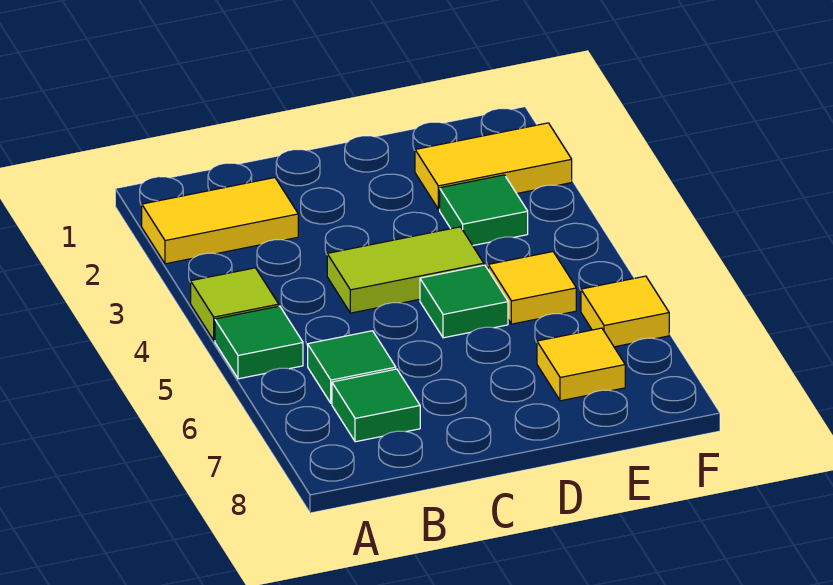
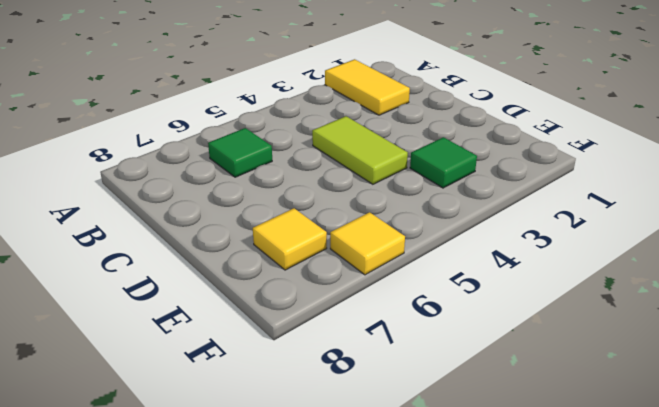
none -> lime tile A4 level 1
none -> green tile A5 level 1
none -> green tile B7 level 1

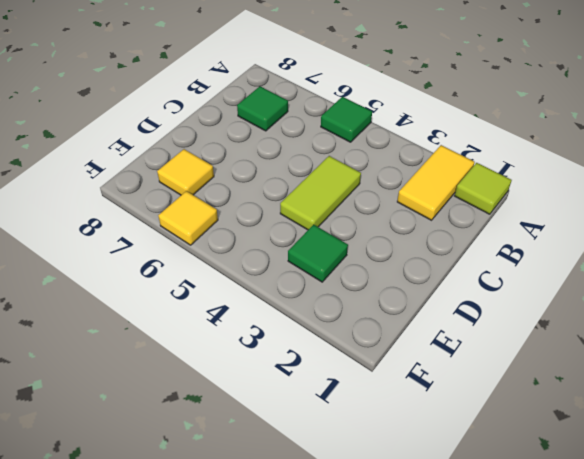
lime tile A1 level 1 -> lime tile A4 level 1
none -> green tile B6 level 1
none -> green tile D5 level 1
none -> yellow tile E2:F2 level 1

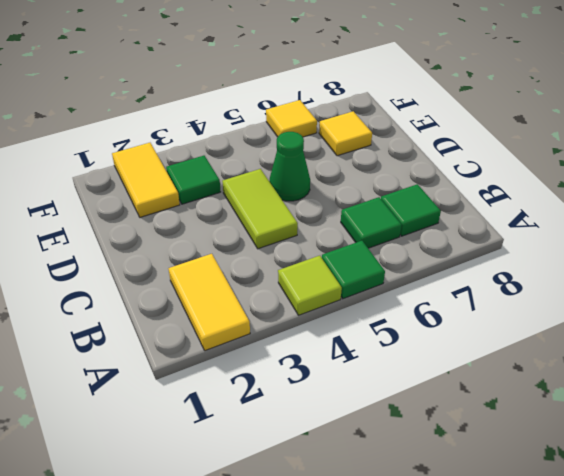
green cone D5 level 1 -> green tile D5 level 1
none -> yellow tile E5 level 1

